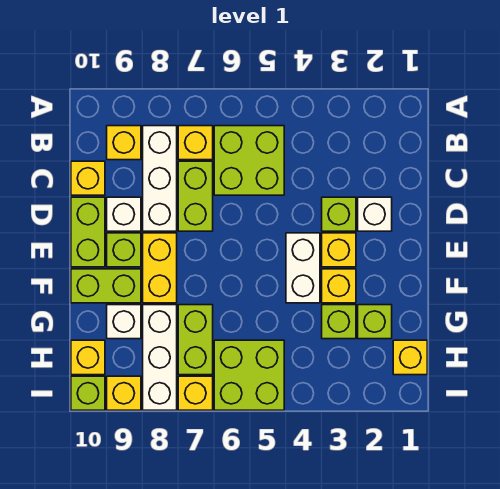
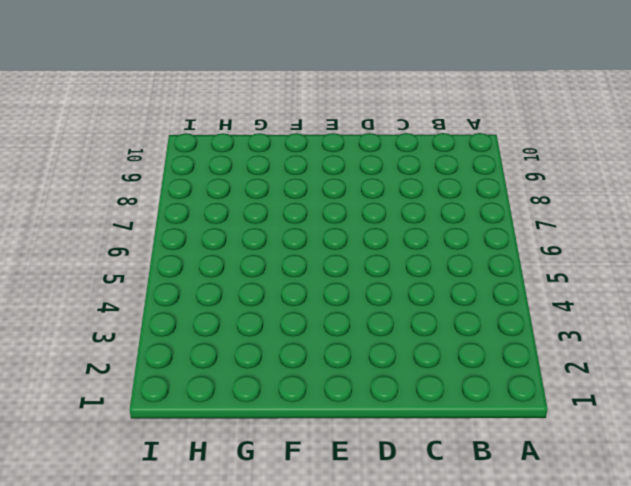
none -> lime brick B5:C6 level 1
none -> yellow brick B7 level 1
none -> white brick B8:D8 level 1

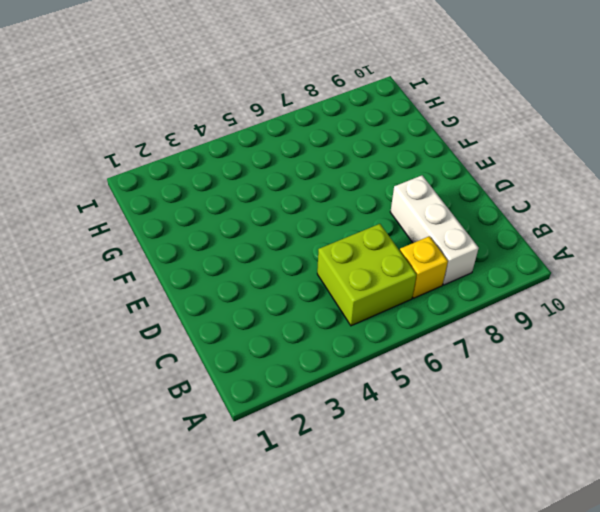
none -> yellow brick B9 level 1
none -> lime brick C7:D7 level 1
none -> yellow brick C10 level 1

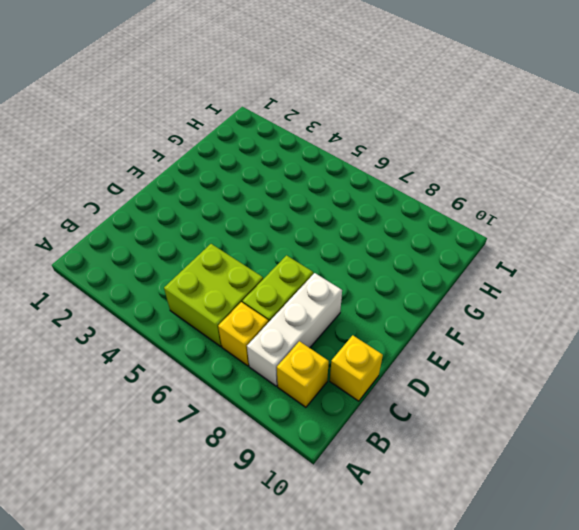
none -> white brick D2 level 1
none -> lime brick D3 level 1
none -> white brick D9 level 1

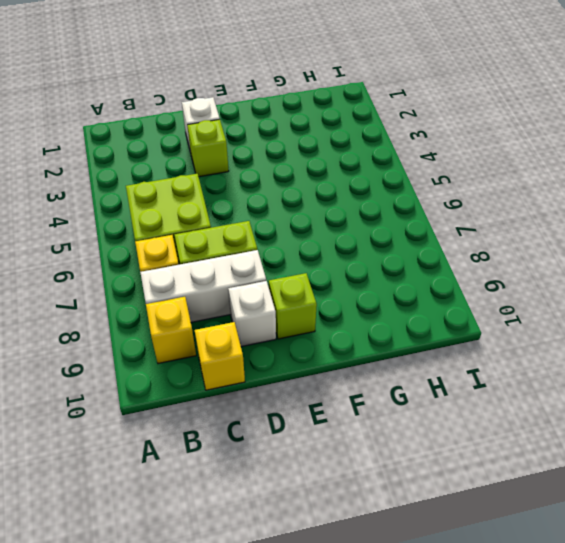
none -> lime brick D10:E10 level 1
none -> yellow brick E3 level 1
none -> white brick E4:F4 level 1

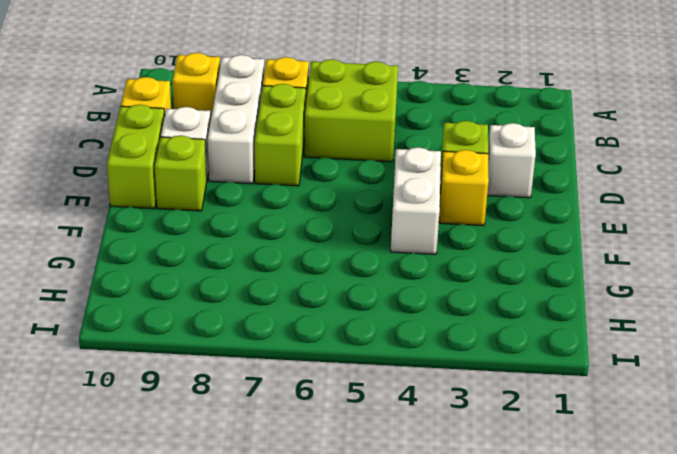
none -> yellow brick E8:F8 level 1
none -> yellow brick F3 level 1
none -> lime brick F9:F10 level 1

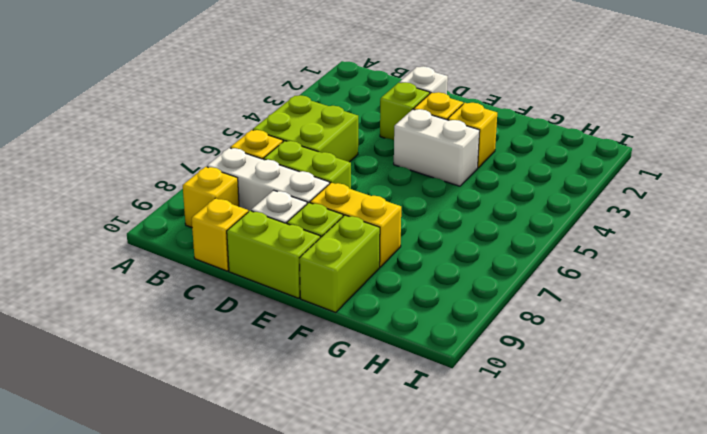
none -> lime brick G2 level 1
none -> lime brick G3 level 1
none -> lime brick G7:H7 level 1

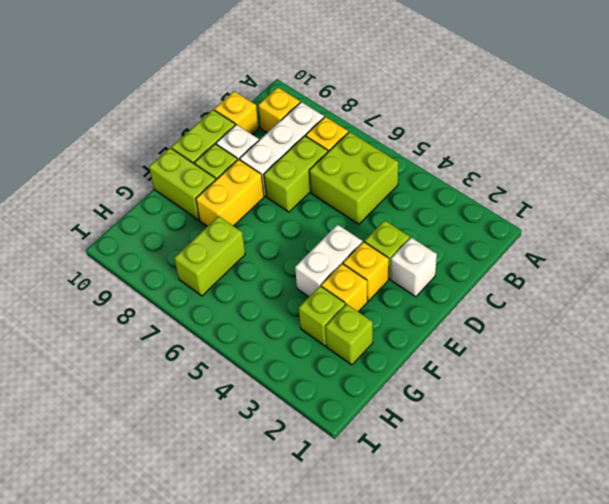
none -> white brick G8:I8 level 1
none -> white brick G9 level 1
none -> yellow brick H1 level 1

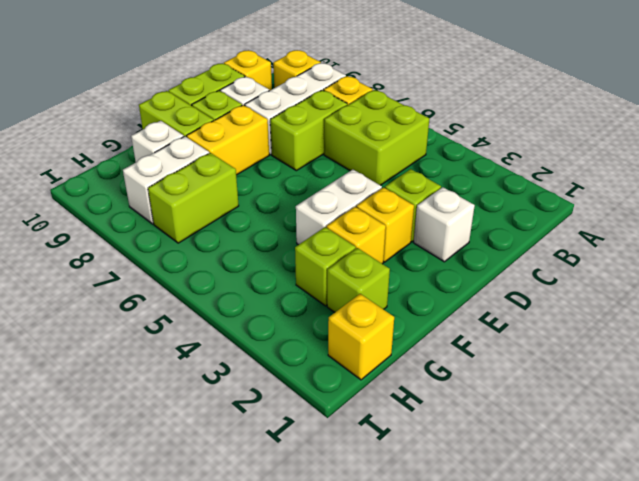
white brick G8:H8 level 1 -> white brick G8:I8 level 1
none -> lime brick H5:I6 level 1
none -> yellow brick H10 level 1
none -> yellow brick I7 level 1

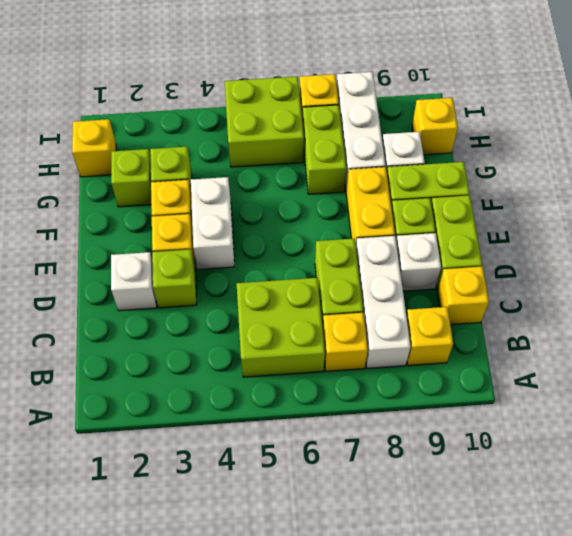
none -> yellow brick I9 level 1
none -> lime brick I10 level 1

